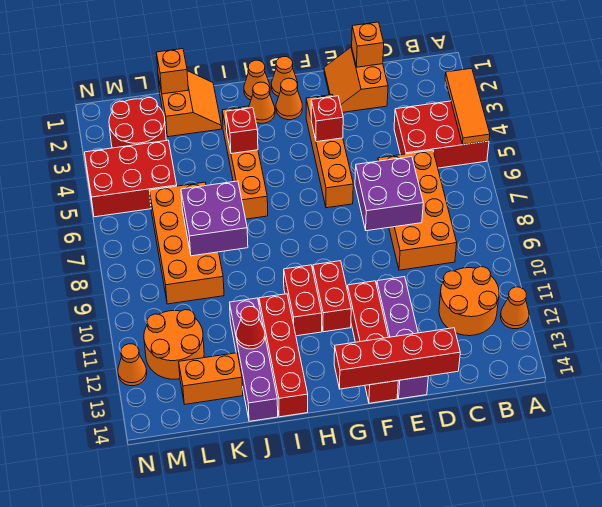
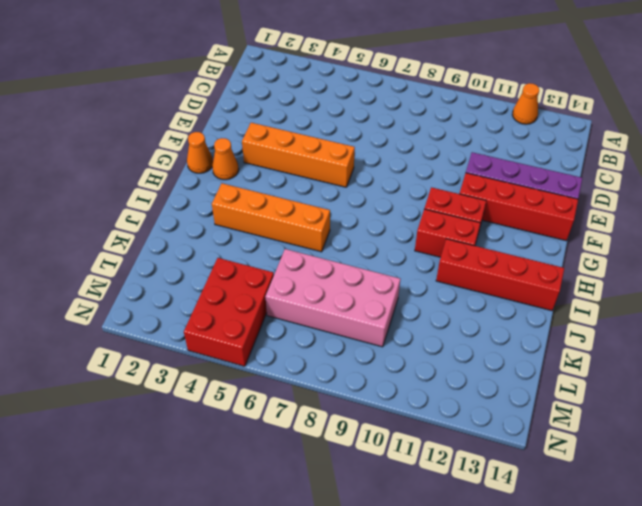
pink brick K6:L9 level 1 -> orange brick K6:L9 level 1
none -> red brick A4:C5 level 1
none -> orange round brick B11:C12 level 1
none -> orange brick C6:D9 level 1
none -> orange slope D1:E2 level 1 top D

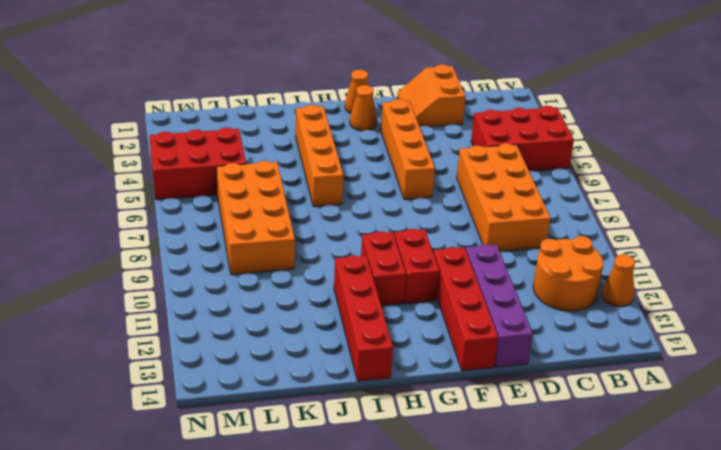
none -> orange cone H1 level 1
none -> orange cone H2 level 1
none -> orange slope J1:K2 level 1 top K
none -> purple brick J11:J14 level 1

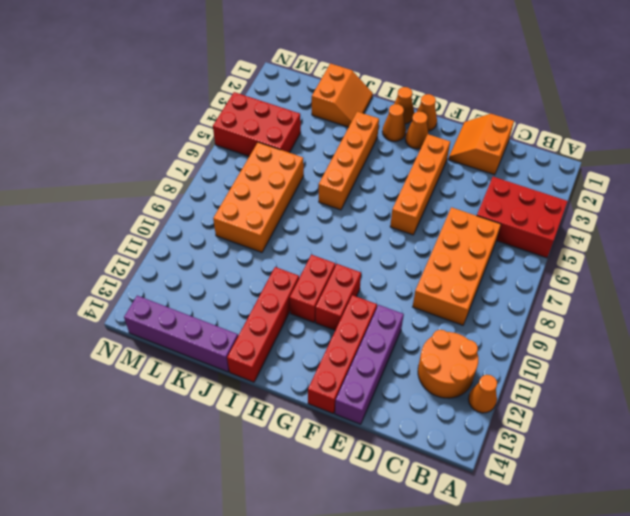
purple brick J14:M14 level 1 -> purple brick J11:J14 level 1
none -> orange brick K13:L13 level 1
none -> red round brick L2:M3 level 1
none -> orange round brick L11:M12 level 1
none -> orange cone N12 level 1

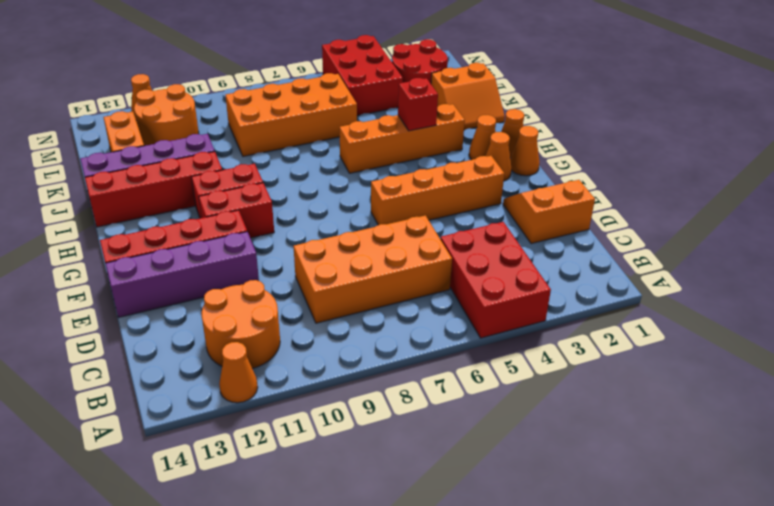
none -> orange tile A3:A5 level 2
none -> orange brick D1 level 2
none -> purple brick D7:E8 level 2
none -> red brick D14:G14 level 2

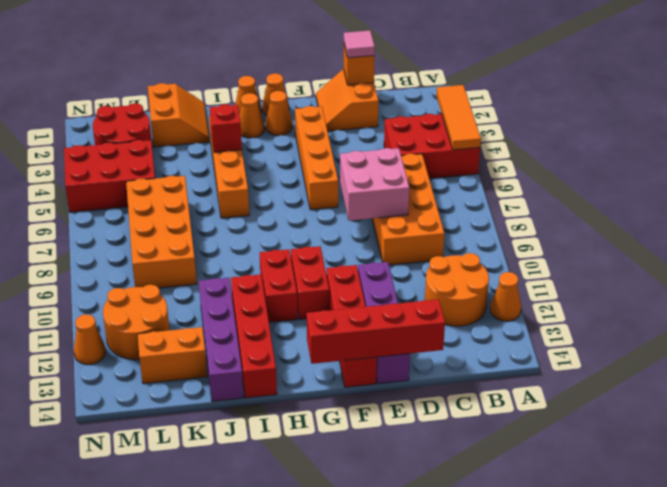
pink tile D1 level 3 -> none
pink brick D7:E8 level 2 -> purple brick D7:E8 level 2
none -> red brick F4 level 2
none -> purple brick J7:K8 level 2
none -> red cone J12 level 2
none -> orange brick K1 level 2

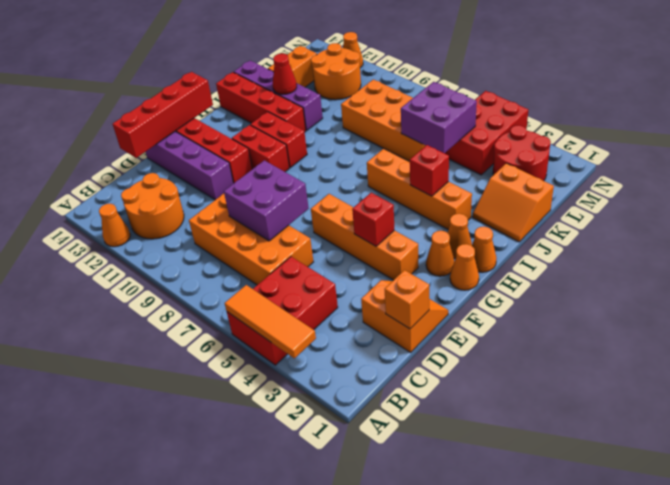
purple brick K5:L6 level 2 -> purple brick J7:K8 level 2
none -> orange brick K1 level 2

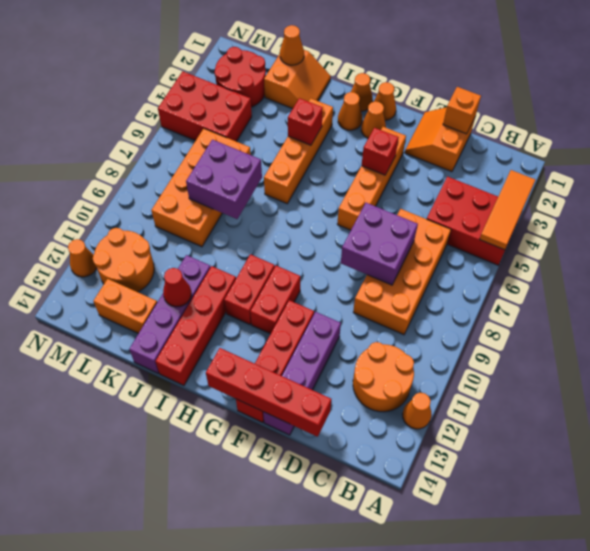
orange cone K1 level 2 -> orange brick K1 level 2

